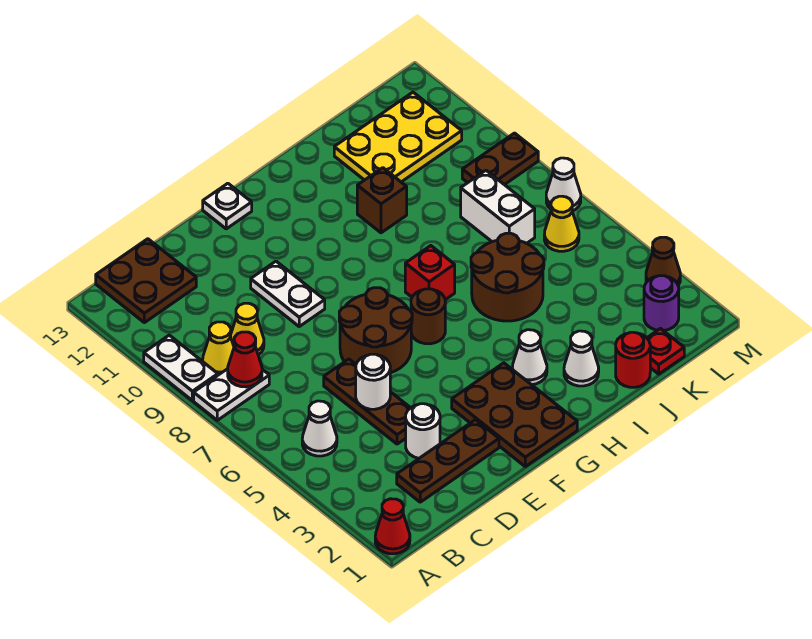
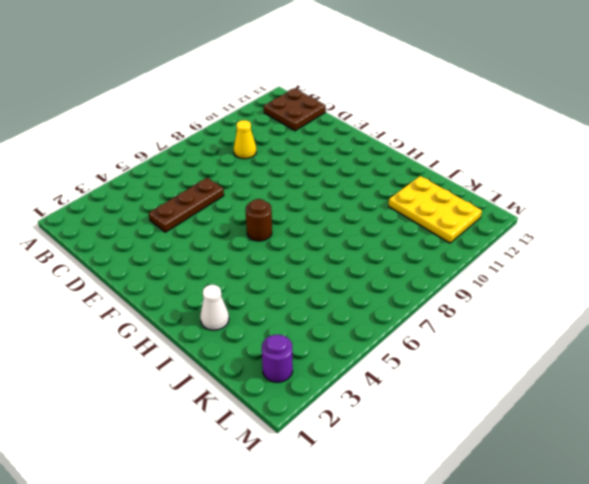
none -> red cone A1 level 1
none -> white plate A8:B8 level 1
none -> white plate A9:A10 level 1
none -> white cone B5 level 1

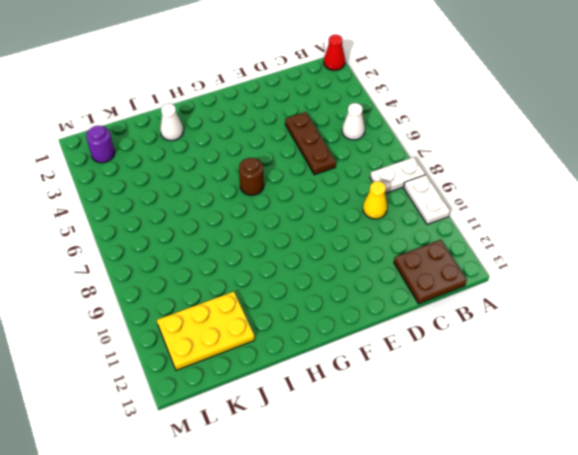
none -> yellow cone B9 level 1
none -> brown plate C2:E2 level 1
none -> white round brick D3 level 1
none -> brown round brick E6:F7 level 1

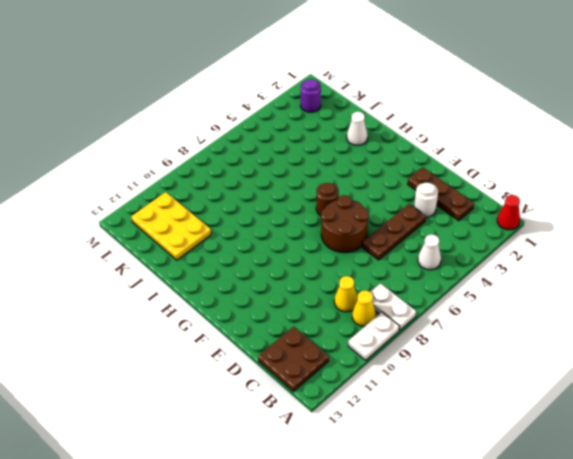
none -> white plate E9:E10 level 1
none -> brown plate F1:G3 level 1
none -> white plate F13 level 1
none -> white cone H3 level 1

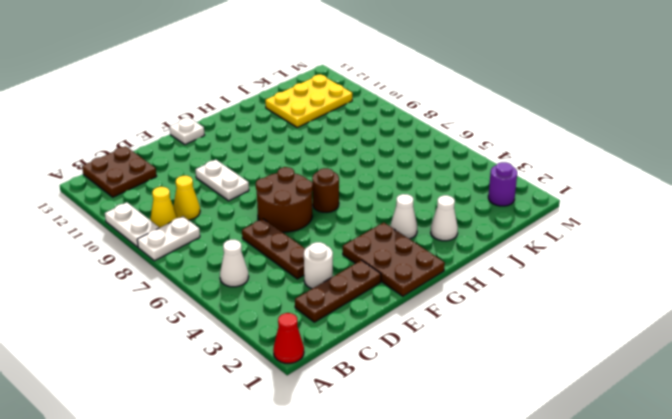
none -> red brick H7 level 1
none -> brown round brick I5:J6 level 1
none -> brown brick I10 level 1
none -> red round brick J1 level 1

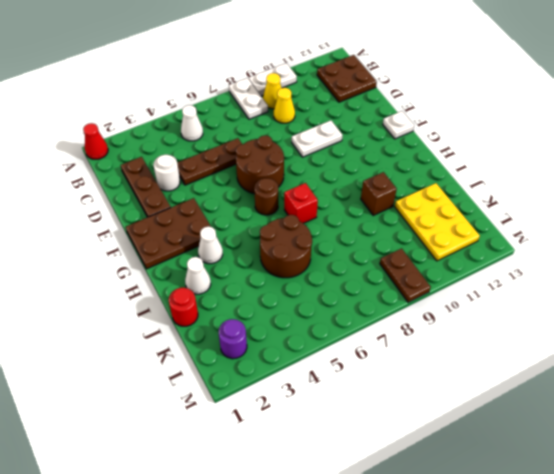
none -> red plate K1 level 1
none -> white brick K7:K8 level 1
none -> yellow cone L6 level 1
none -> brown cone M3 level 1

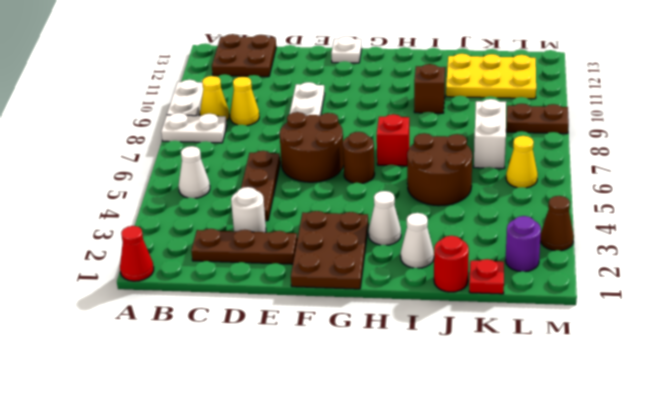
none -> white cone M7 level 1
none -> red cone B8 level 2
none -> white round brick D5 level 2

